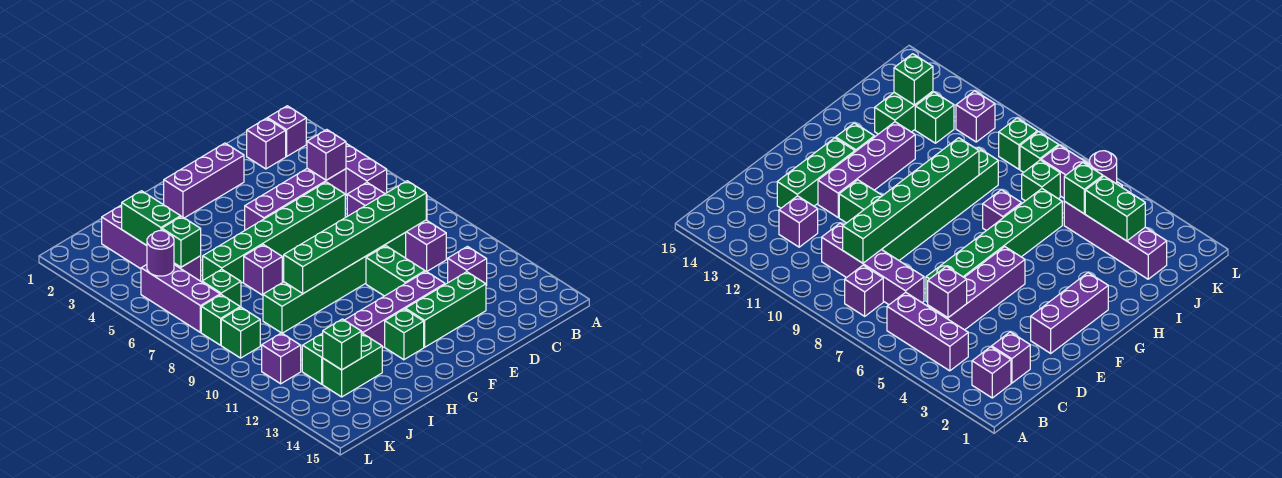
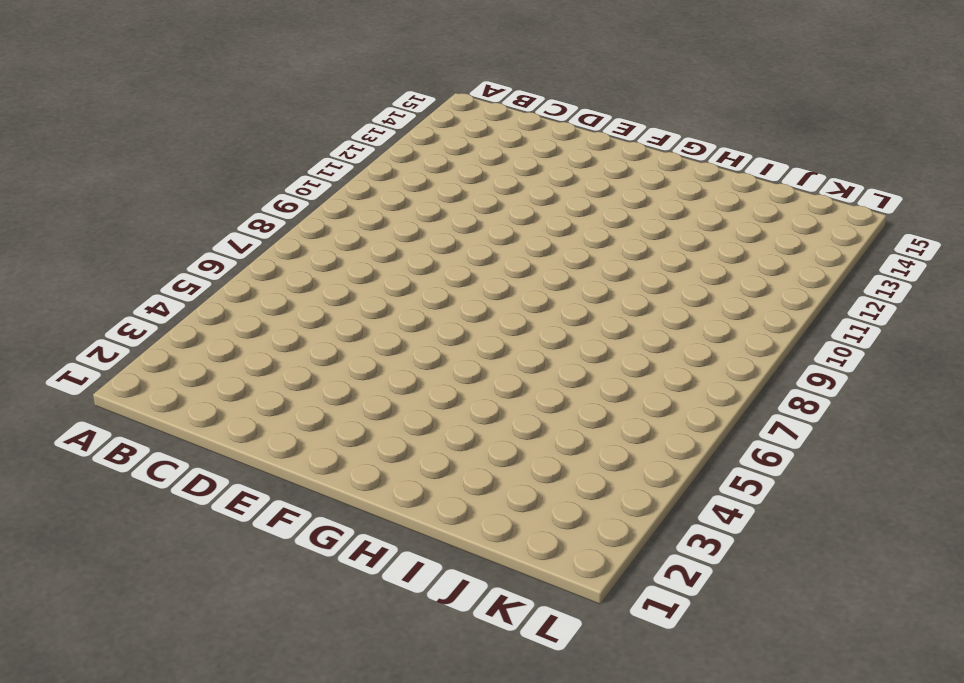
none -> purple brick B2 level 1
none -> purple brick B4:B6 level 1
none -> purple brick B8 level 1

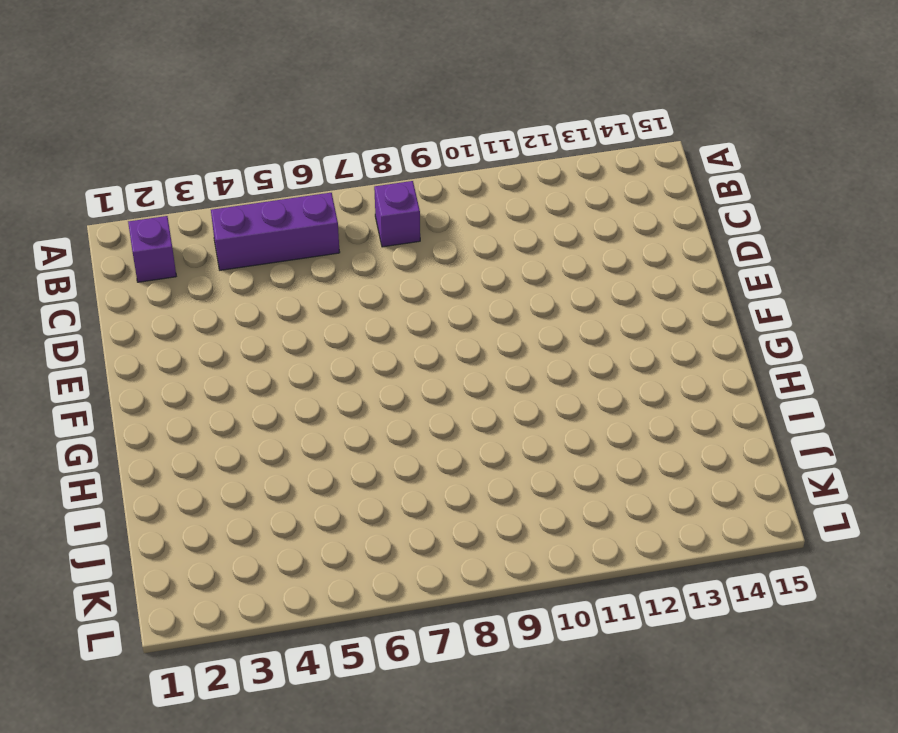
none -> purple brick C2 level 1
none -> purple brick C5:F5 level 1
none -> purple brick C7:C10 level 1

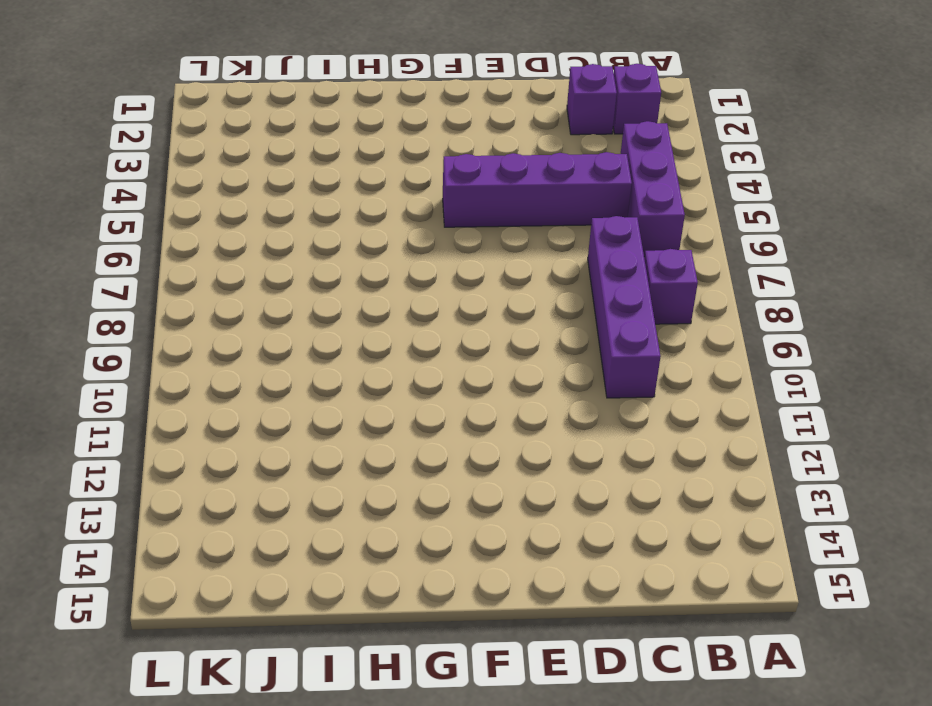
none -> purple brick C12 level 1
none -> green brick D6:I6 level 1
none -> green brick D9:I9 level 1

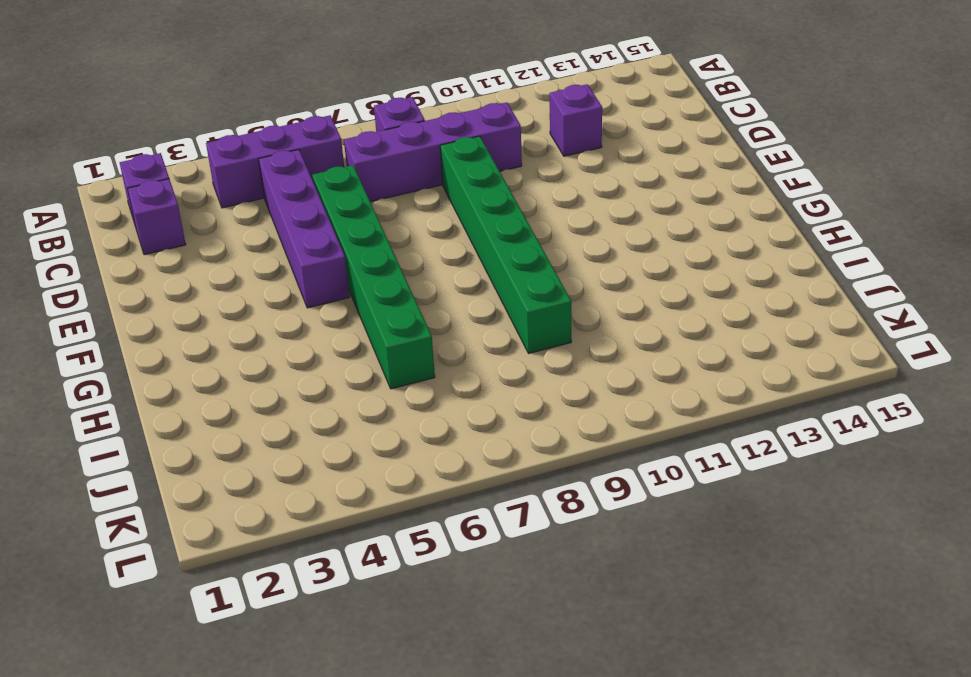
none -> green brick D13:F13 level 1
none -> purple brick E2:G2 level 1
none -> green brick E10:E11 level 1

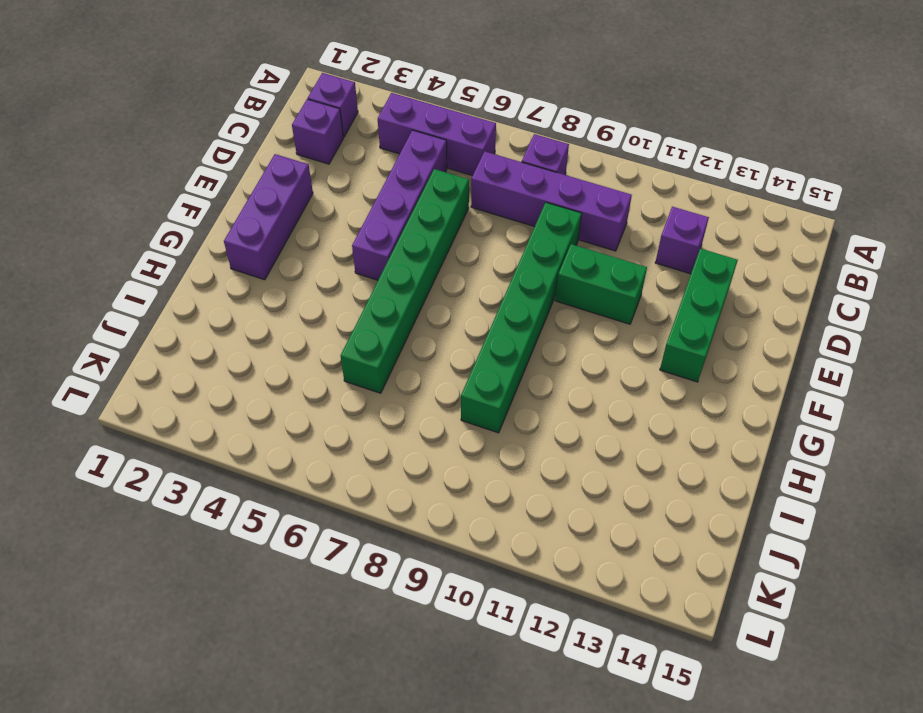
none -> purple brick E12:H12 level 1
none -> green brick G13 level 1
none -> purple brick H7 level 1

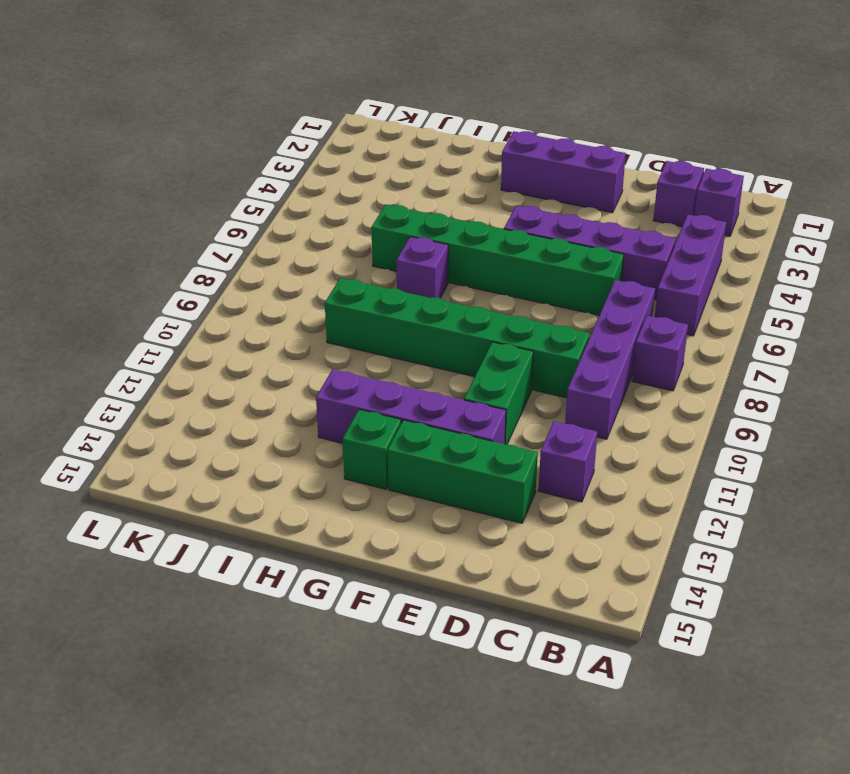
none -> green brick I13:J13 level 1
none -> purple brick J2:J5 level 1
none -> green brick J7 level 1

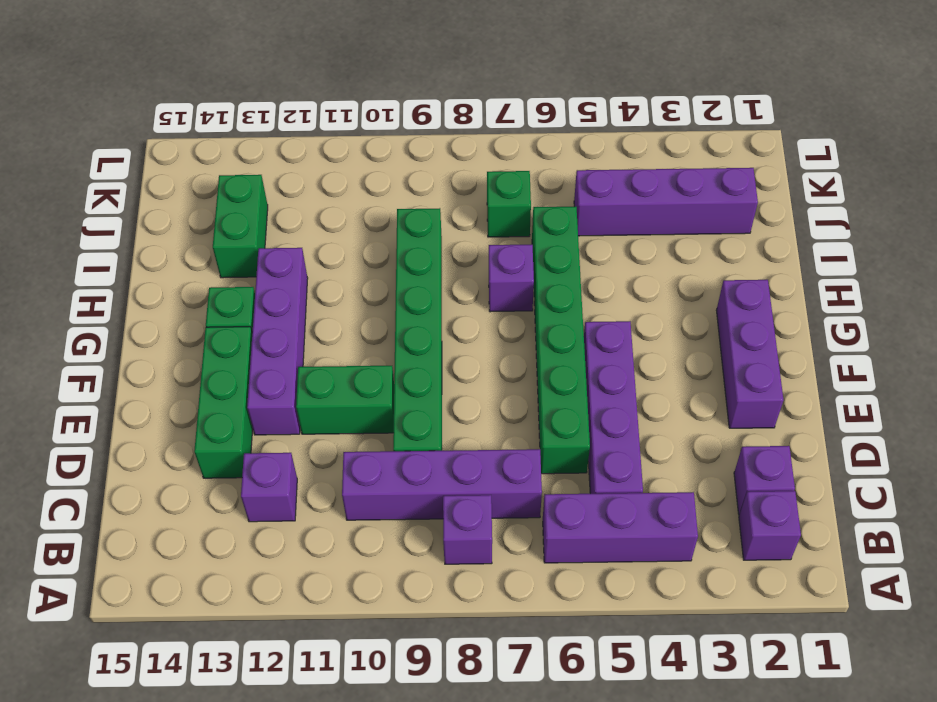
none -> green brick J12 level 1
none -> purple brick K5:K7 level 1
none -> green brick K8 level 1

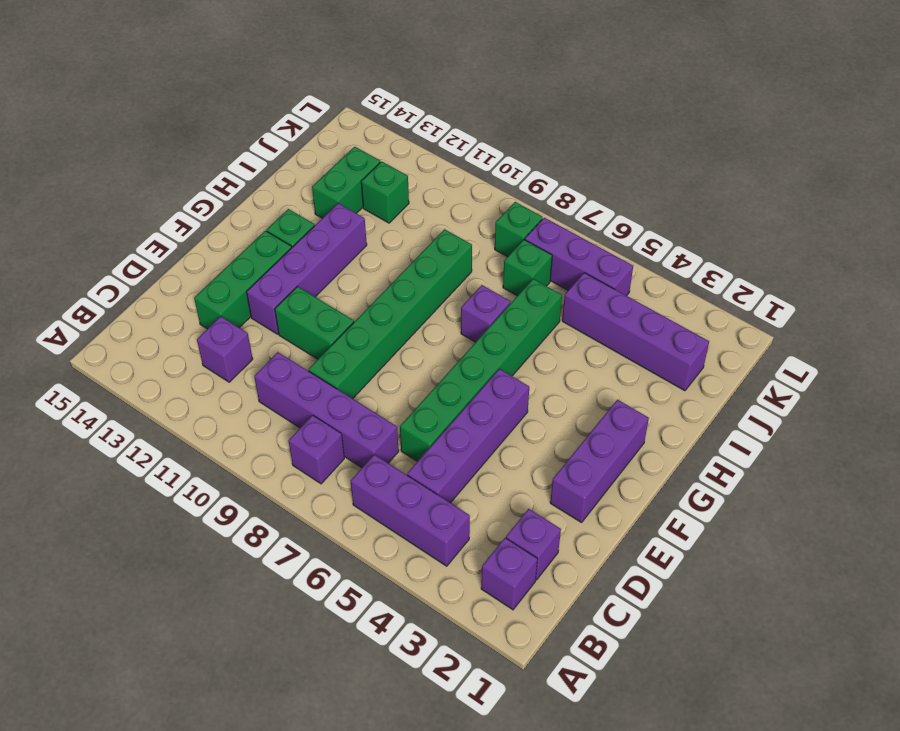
none -> green brick K9 level 1
none -> purple brick K11 level 1
none -> purple brick C5 level 2

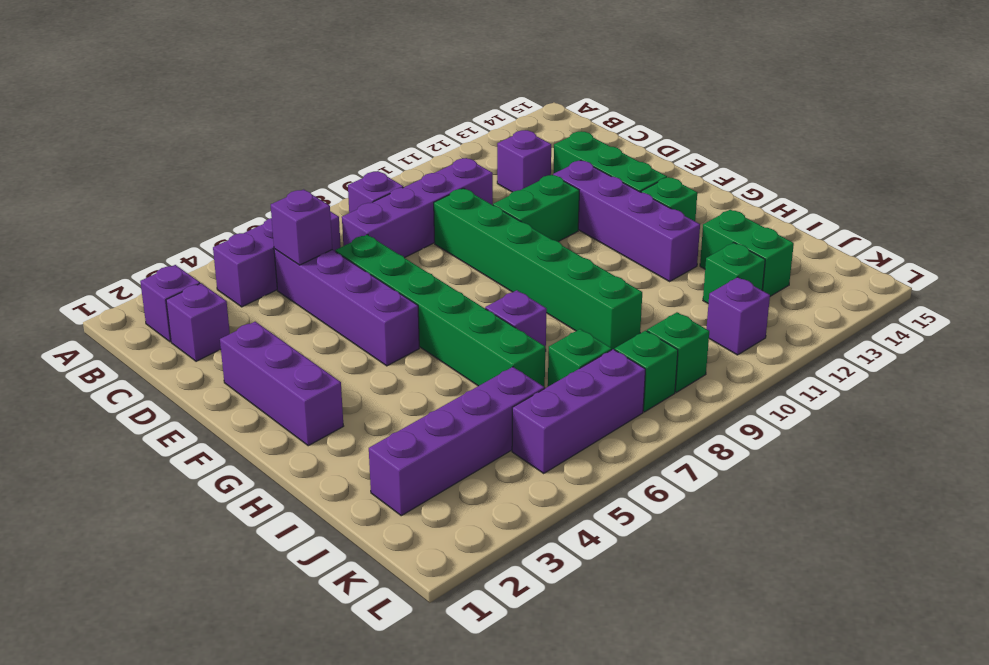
none -> green brick C9:H9 level 2
none -> green brick J3:J4 level 2
none -> green brick J5 level 2

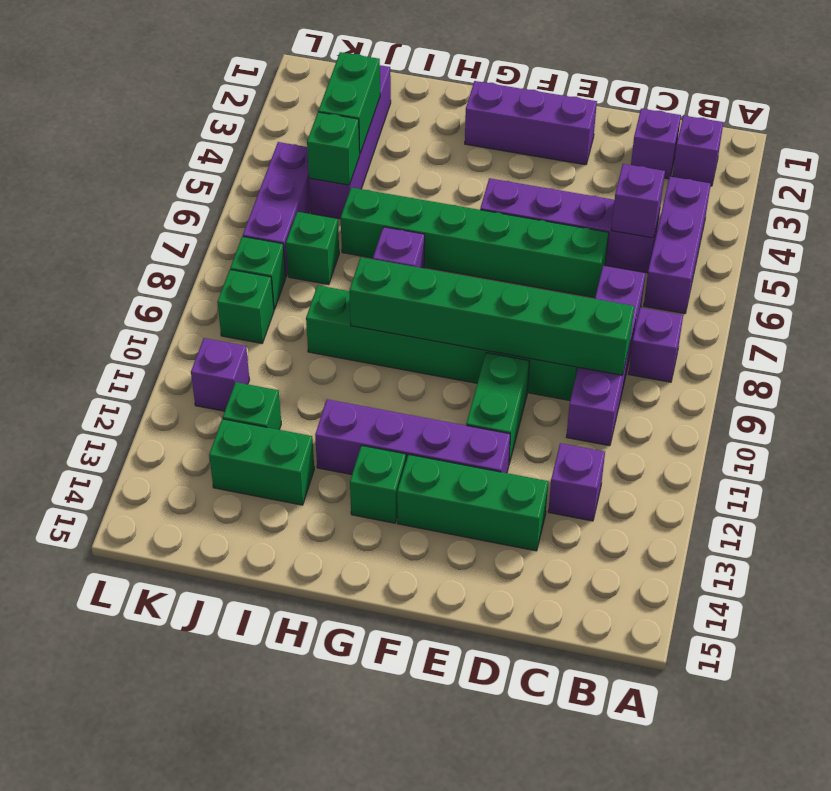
none -> green brick J13 level 2
none -> purple round brick K5 level 2

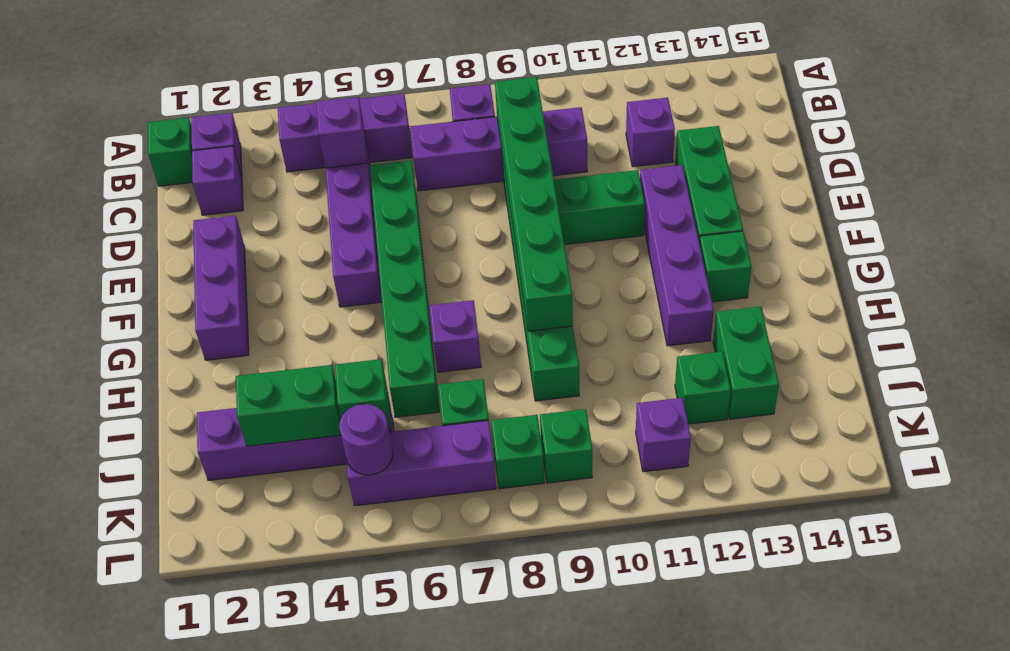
green brick B1 level 1 -> green brick J13 level 2

